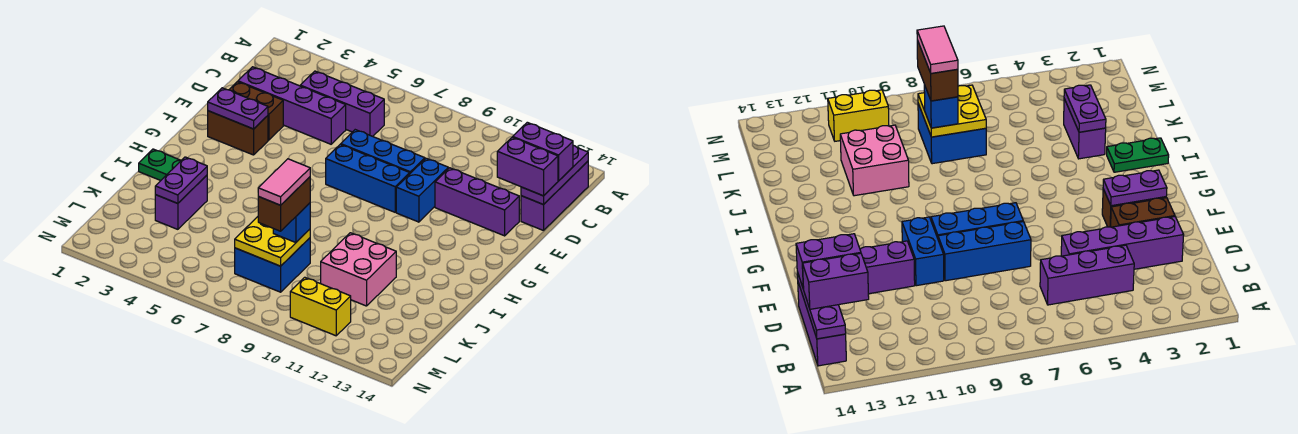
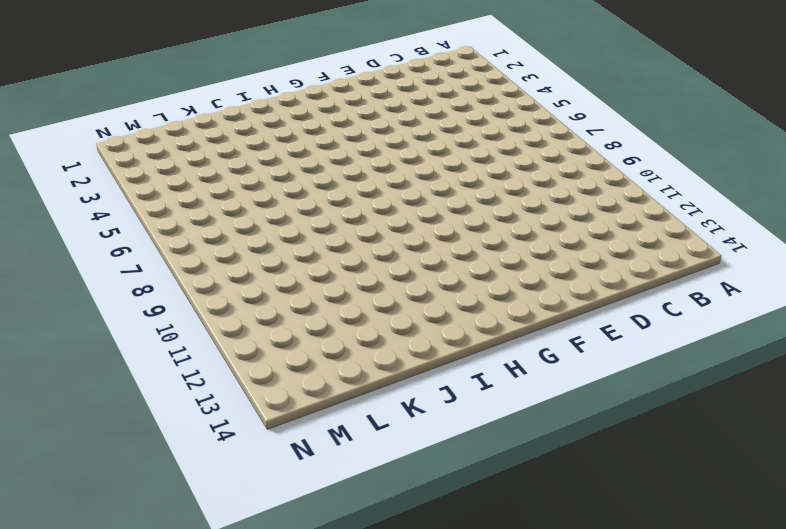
none -> purple brick B14:D14 level 1
none -> purple brick C4:C6 level 1
none -> purple brick D2:D5 level 1

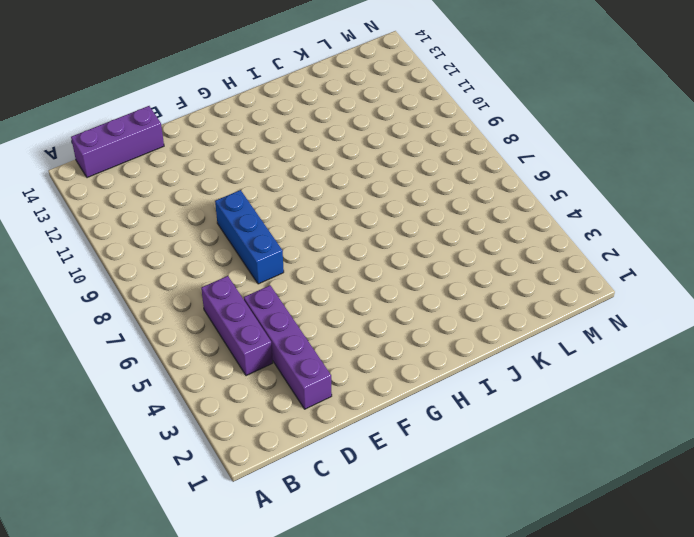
none -> brown brick E2:E3 level 1
none -> blue brick E10:F10 level 1
none -> purple brick E11:E13 level 1

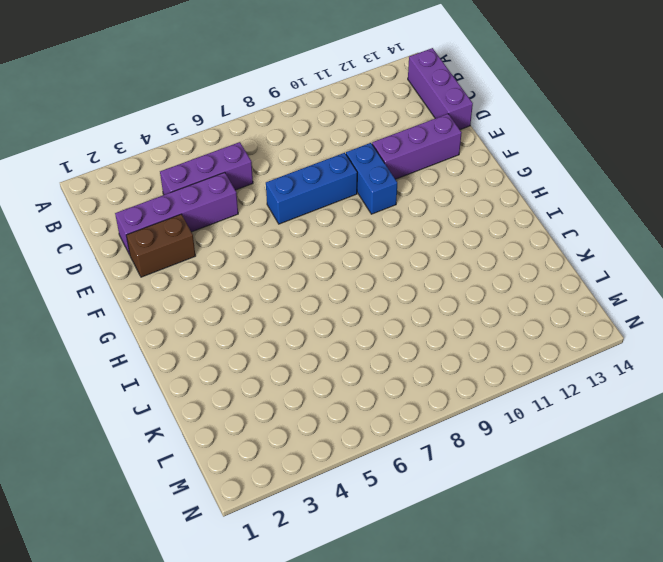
none -> brown brick F2:F3 level 1
none -> blue brick F7:F9 level 1
none -> green plate I1:I2 level 1

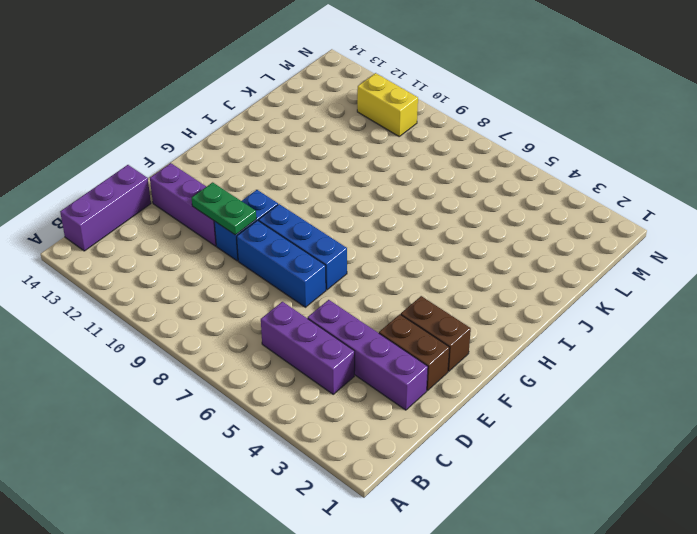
green plate E10:E11 level 2 -> green plate I1:I2 level 1
none -> purple brick J3:K3 level 1
none -> pink brick J10:K11 level 1
none -> blue brick K7:L8 level 1

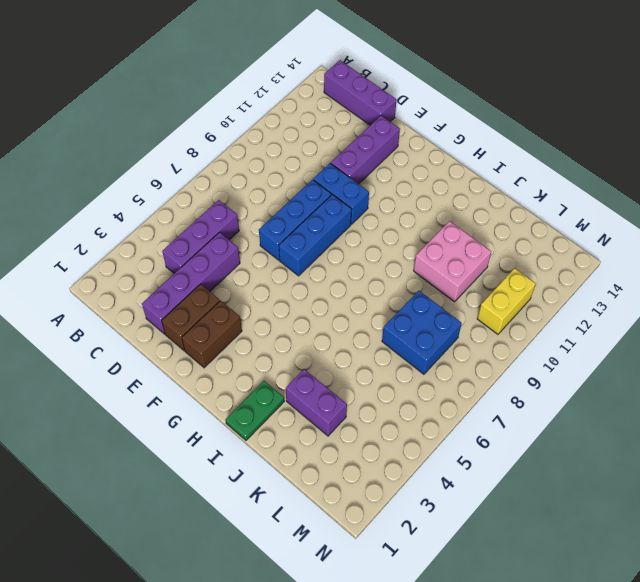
none -> purple plate B14:D14 level 2
none -> purple plate F2:F3 level 2
none -> purple plate J3:K3 level 2

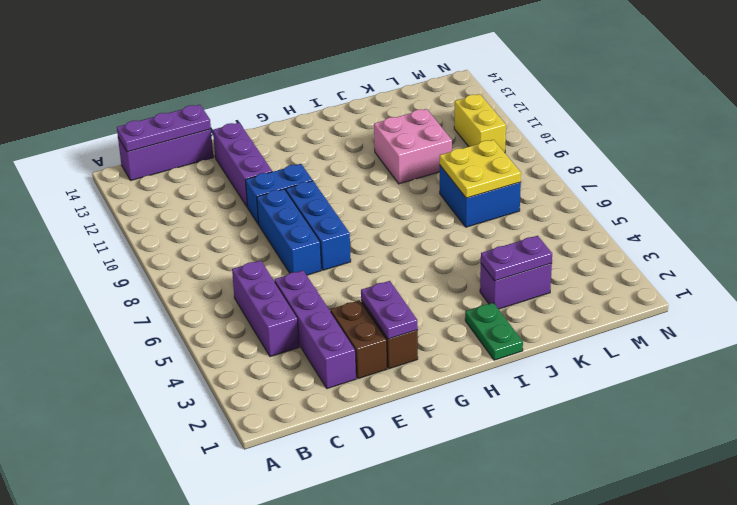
none -> purple brick C13:C14 level 3
none -> purple brick D13:D14 level 3
none -> blue brick K8 level 3

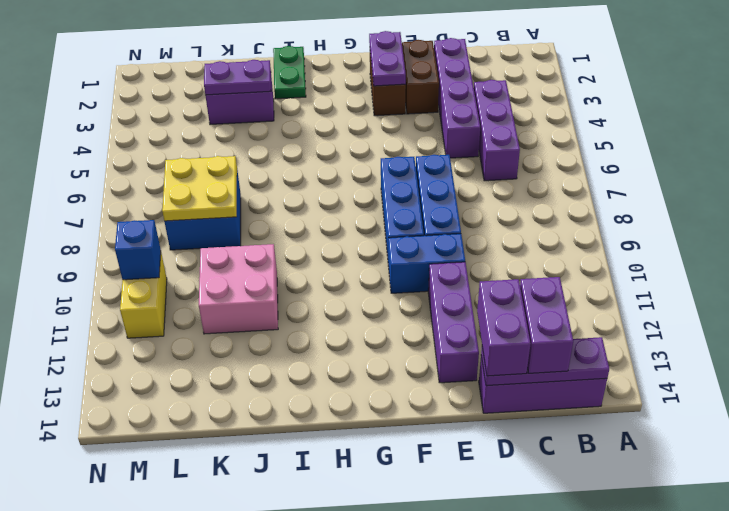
blue brick M10 level 2 -> blue brick K8 level 3
none -> brown brick K8:L8 level 4
none -> pink tile K8:L8 level 5

